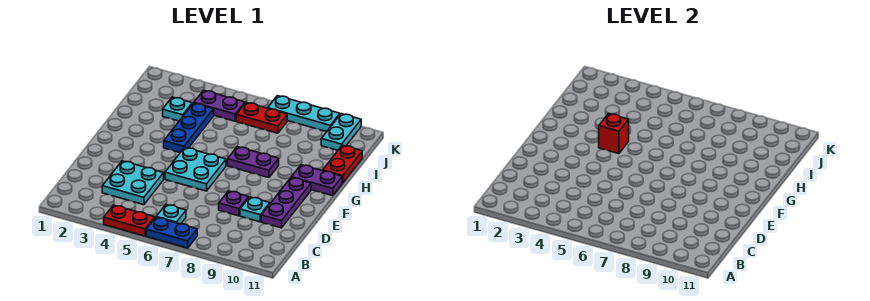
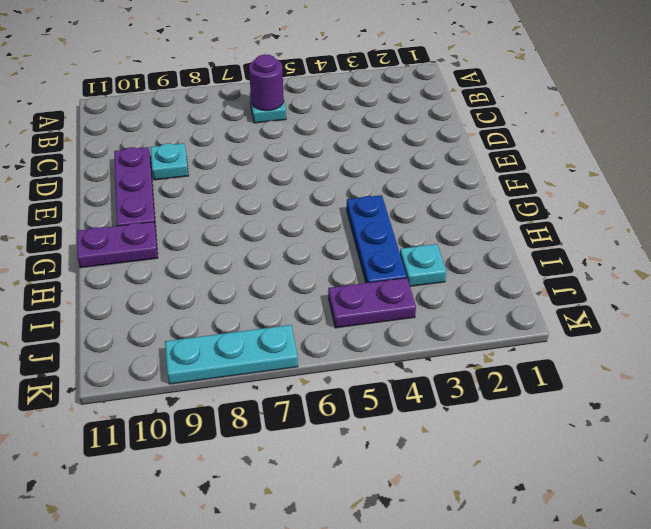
purple round brick B6 level 2 -> none
none -> red plate A4:A5 level 1
none -> blue plate A6:A7 level 1
none -> cyan plate C3:D4 level 1

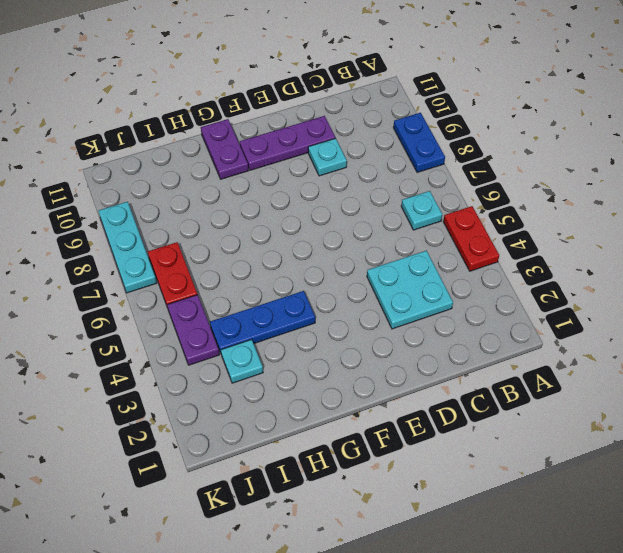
blue plate A8:A9 level 1 -> blue plate A6:A7 level 1
none -> purple plate D8 level 1
none -> cyan plate E5:F6 level 1
none -> purple plate G7:G8 level 1

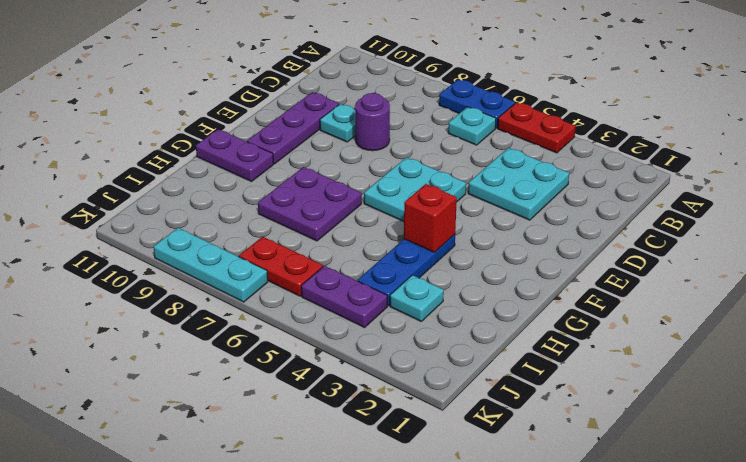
purple round brick D8 level 1 -> purple plate D8 level 1
purple plate G7:H8 level 1 -> purple plate G7:G8 level 1
none -> red plate H11:I11 level 1
none -> cyan plate J10:K10 level 1

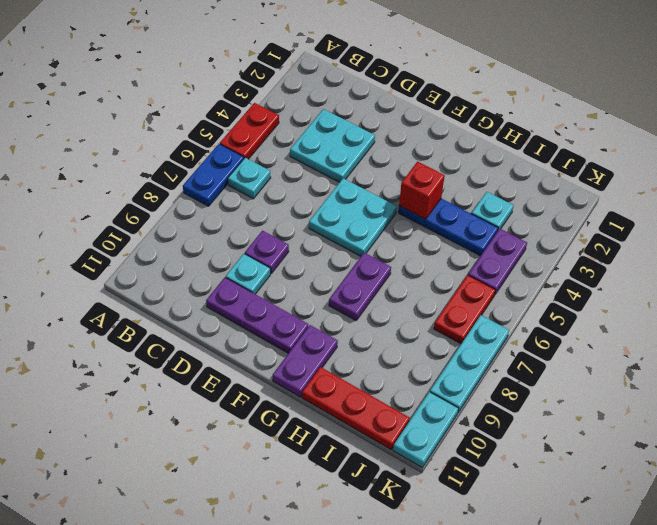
red plate H11:J11 level 1 -> red plate H11:I11 level 1
cyan plate K10:K11 level 1 -> cyan plate J10:K10 level 1

